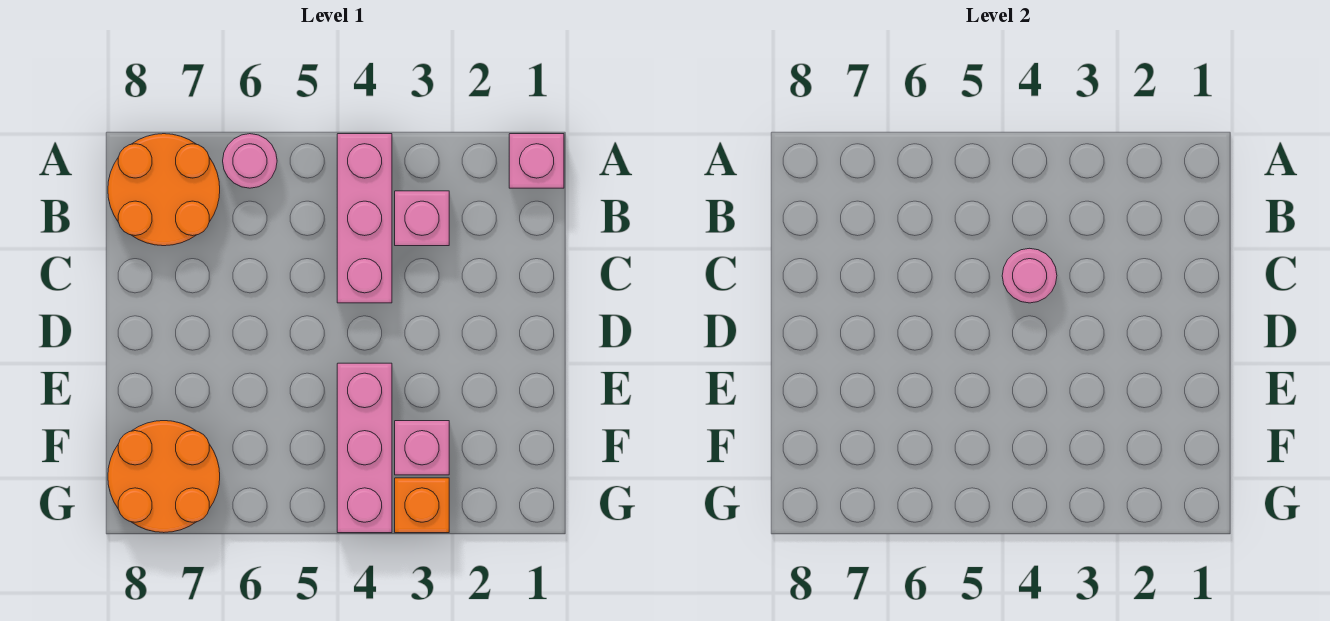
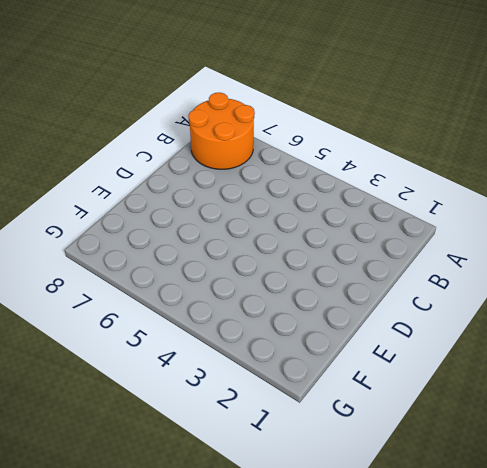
none -> pink brick A1 level 1
none -> pink brick A4:C4 level 1

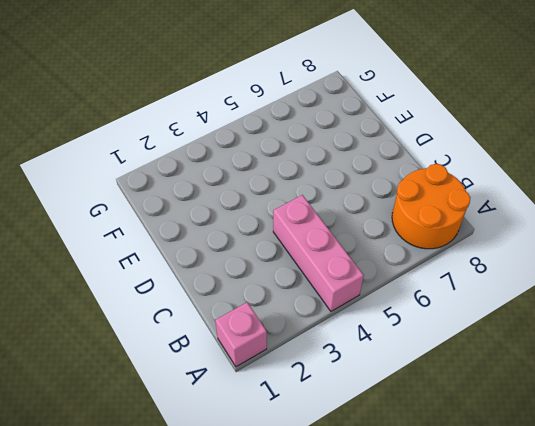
none -> pink round brick A6 level 1
none -> pink brick B3 level 1

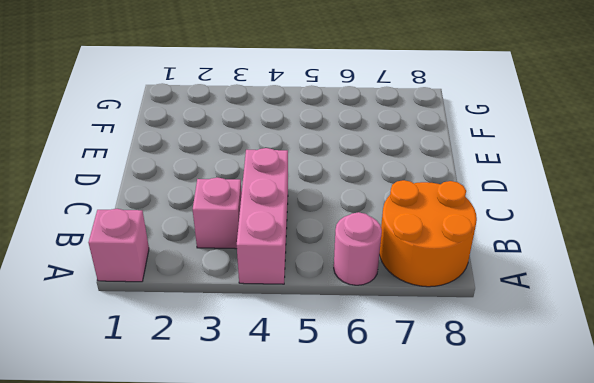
none -> pink brick E4:G4 level 1
none -> pink brick F3 level 1

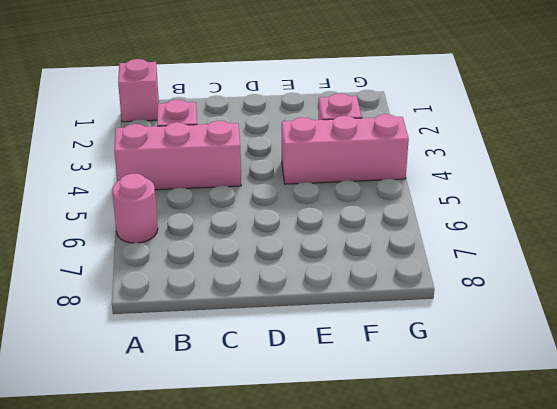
none -> orange round brick A7:B8 level 1
none -> orange round brick F7:G8 level 1

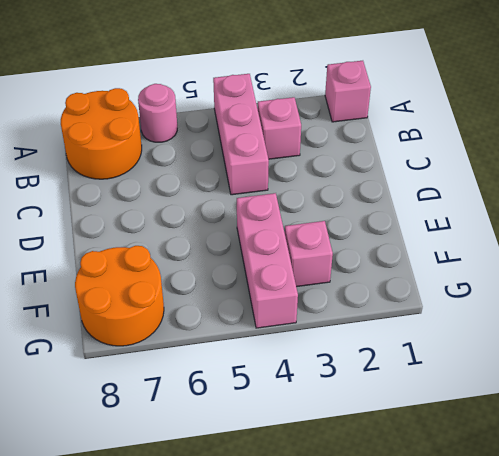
none -> orange brick G3 level 1
none -> pink round brick C4 level 2

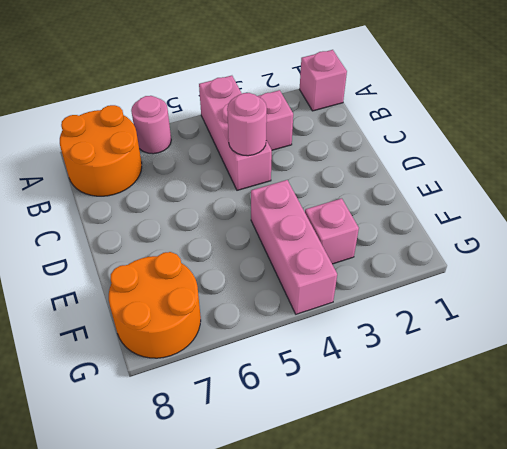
none -> orange brick G3 level 1

